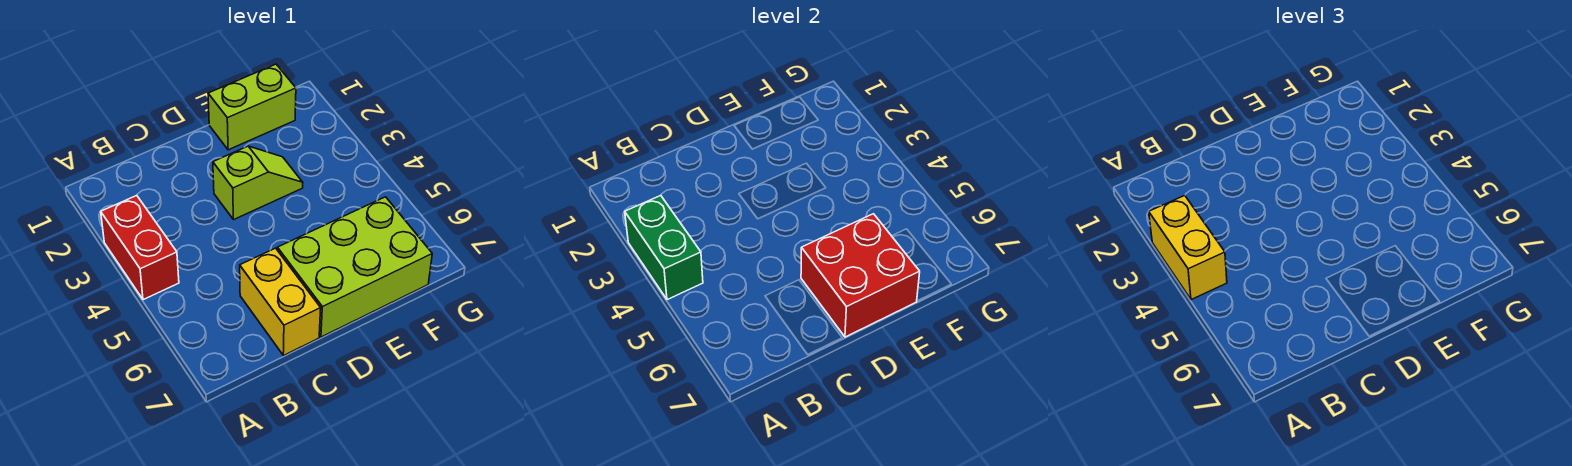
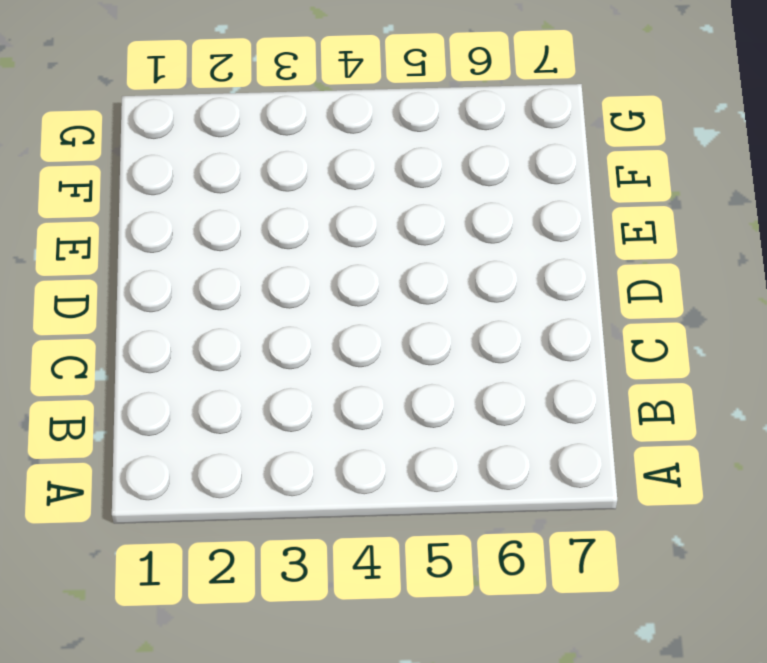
none -> red brick A3:A4 level 1
none -> yellow brick C6:C7 level 1

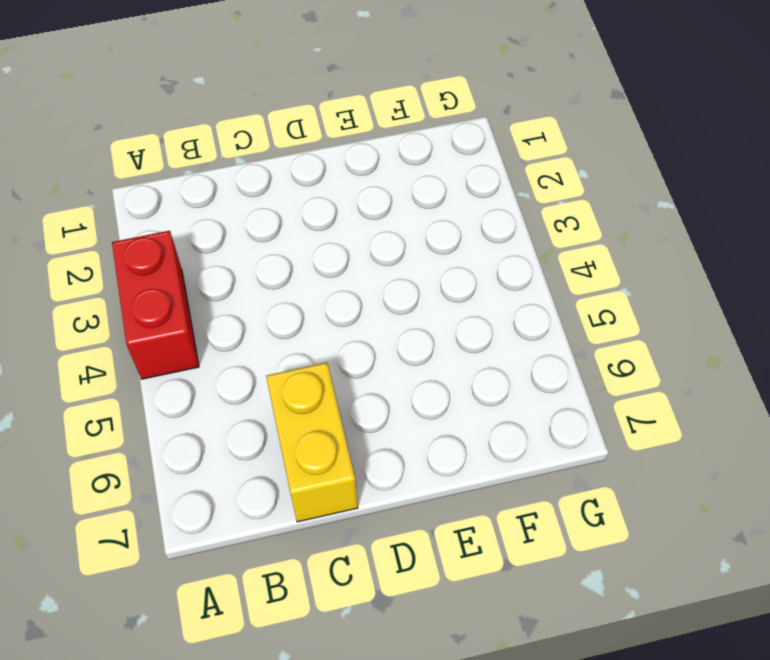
none -> lime slope D3:E3 level 1 top D
none -> lime brick D6:F7 level 1

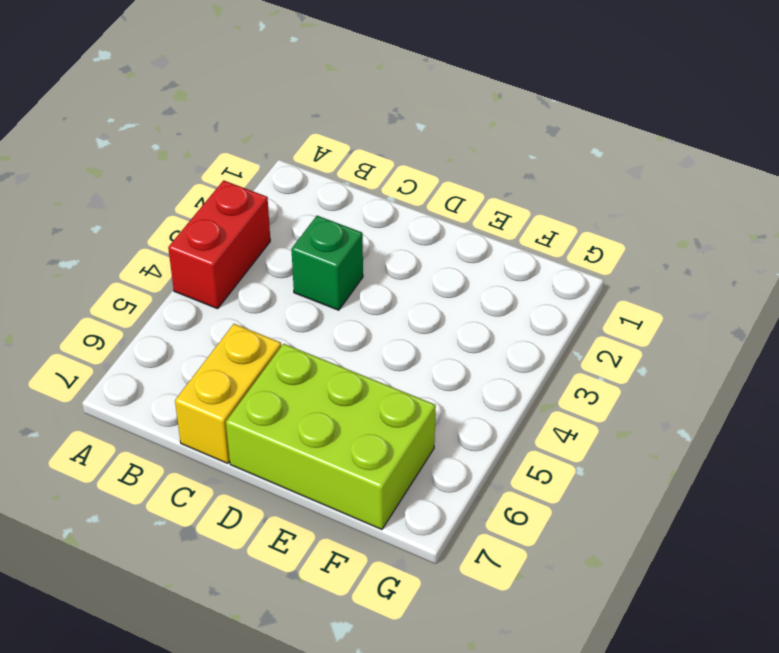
green brick C3 level 1 -> none
none -> lime slope D3:E3 level 1 top D
none -> lime brick E1:F1 level 1

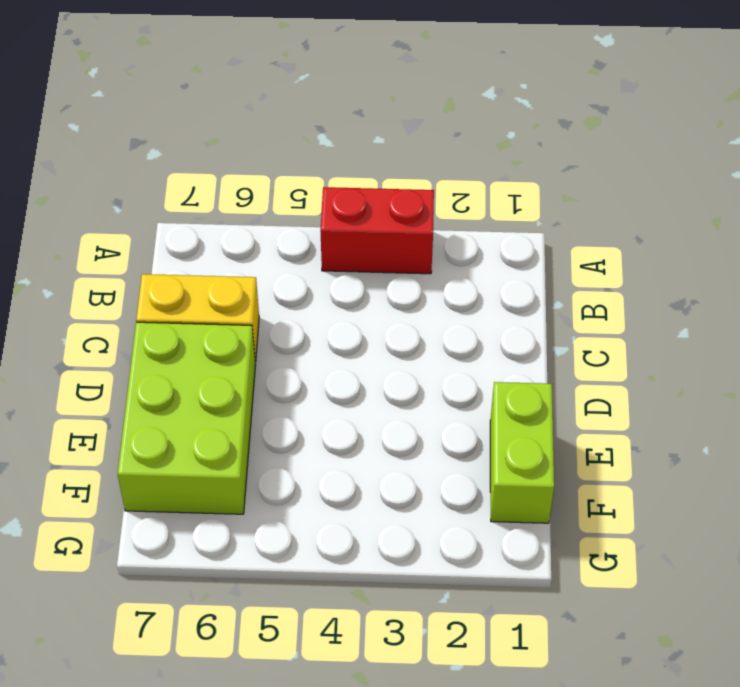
none -> lime slope D3:E3 level 1 top D
none -> green brick A3:A4 level 2

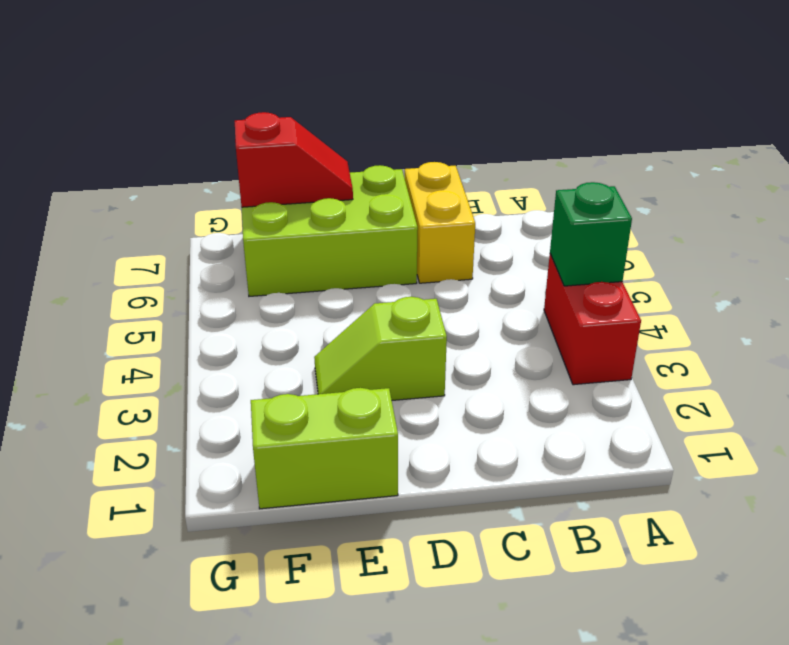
green brick A4 level 2 -> green brick A3:A4 level 2
red slope E7:F7 level 2 top F -> red brick D6:E7 level 2
none -> yellow brick A3:A4 level 3

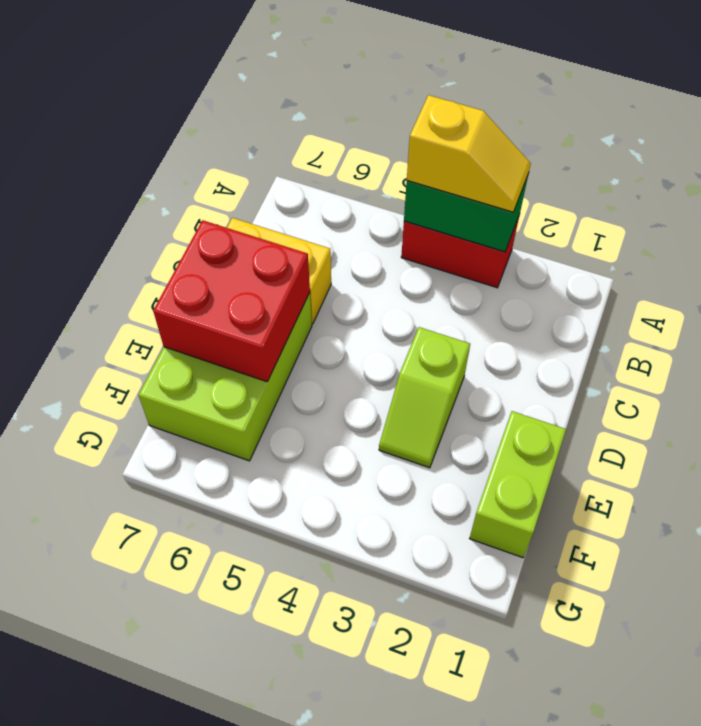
yellow slope A3:A4 level 3 top 4 -> yellow brick A3:A4 level 3

